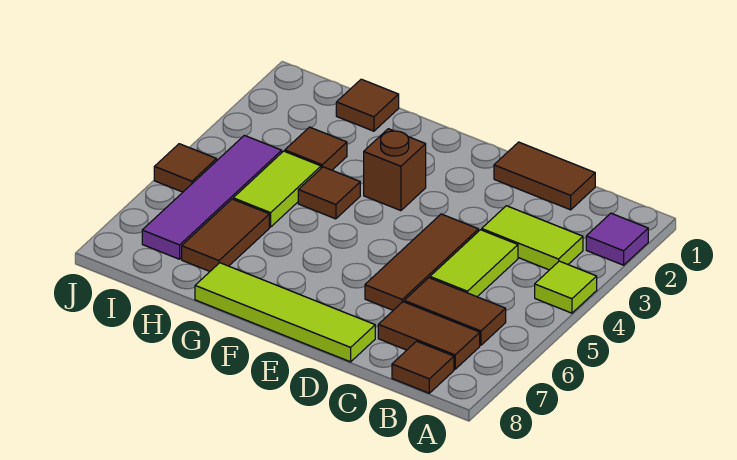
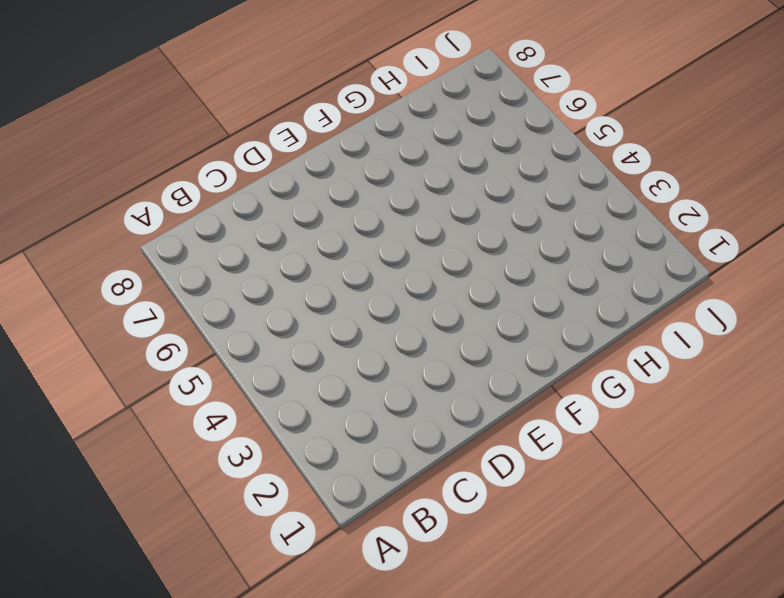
none -> purple tile A2 level 1
none -> lime tile A4 level 1
none -> lime tile B3:C3 level 1

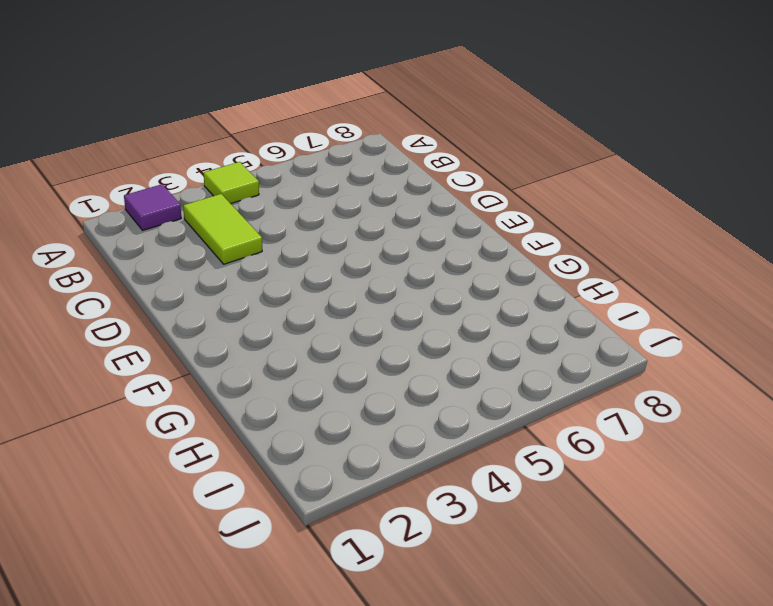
none -> brown tile B6:C6 level 1
none -> brown tile B7:C7 level 1
none -> brown tile B8 level 1

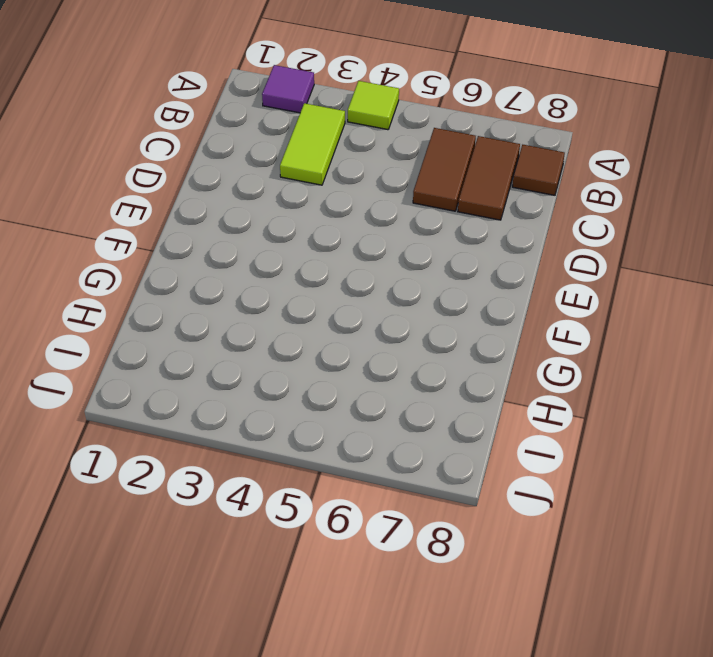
none -> brown tile C1:D1 level 1
none -> lime tile C4:C5 level 1
none -> brown tile D4:D6 level 1

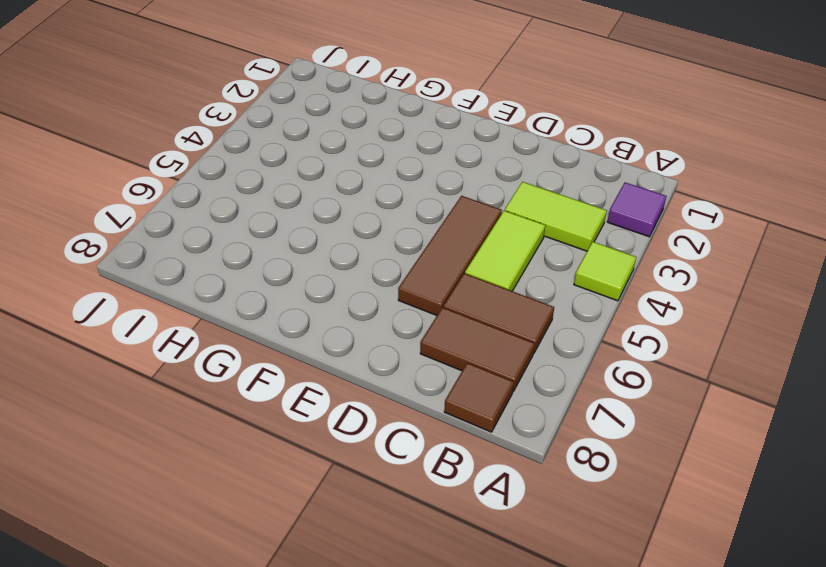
none -> brown tile C1:D1 level 1
none -> lime tile D8:G8 level 1
none -> brown brick F3 level 1

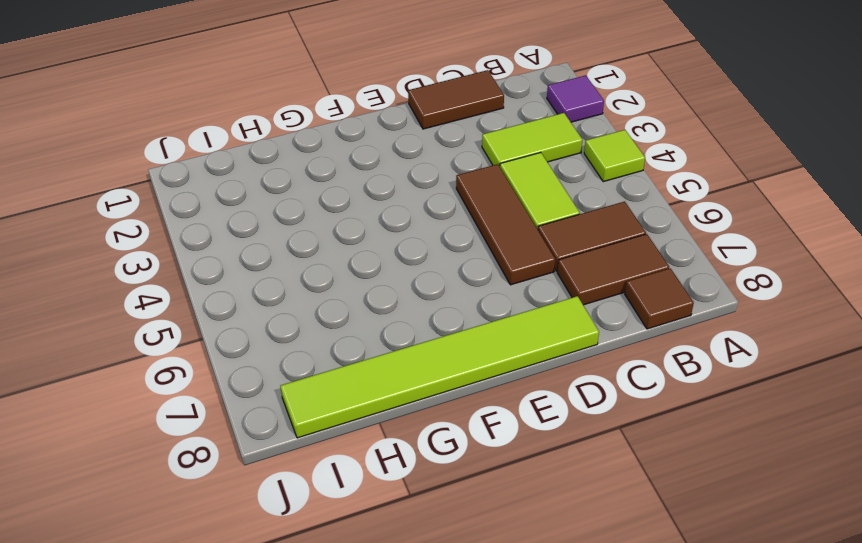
lime tile D8:I8 level 1 -> lime tile D8:G8 level 1
none -> brown brick F3 level 1
none -> brown tile G4 level 1
none -> brown tile H1 level 1

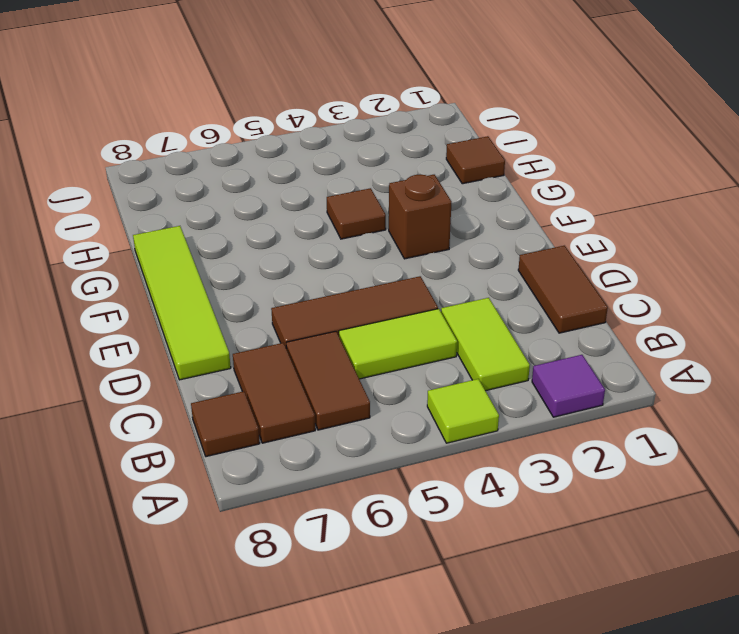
none -> brown tile H3 level 1
none -> lime tile H4:H5 level 1
none -> brown tile H6:H7 level 1

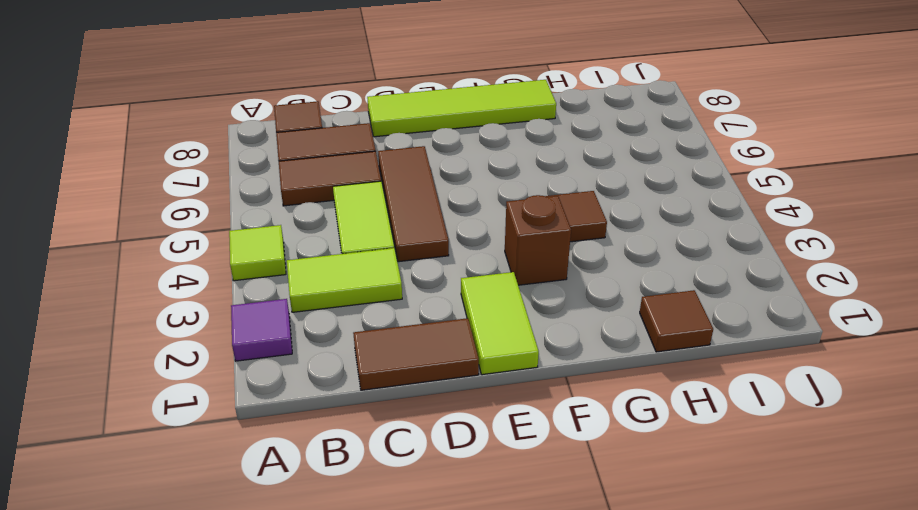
lime tile E1:E2 level 1 -> lime tile H4:H5 level 1
none -> brown tile H3 level 1
none -> brown tile H6:H7 level 1
none -> purple tile I4:I7 level 1

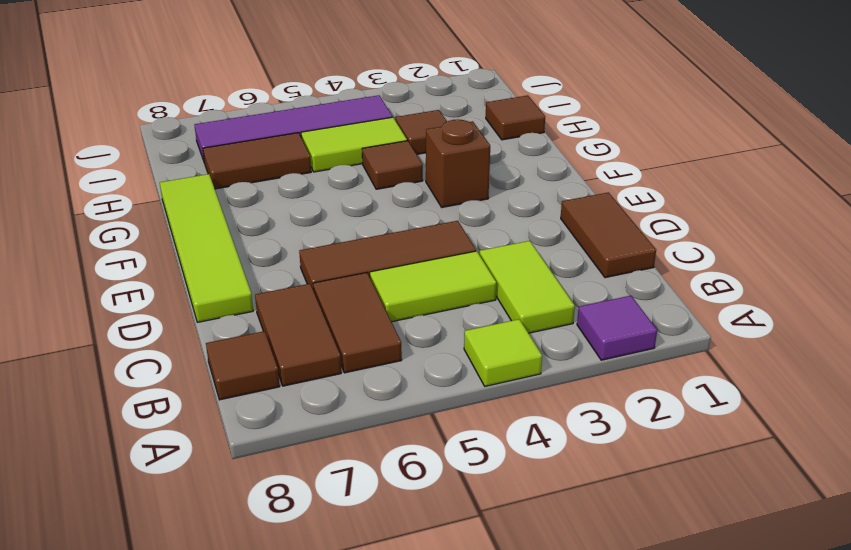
none -> brown tile J5 level 1

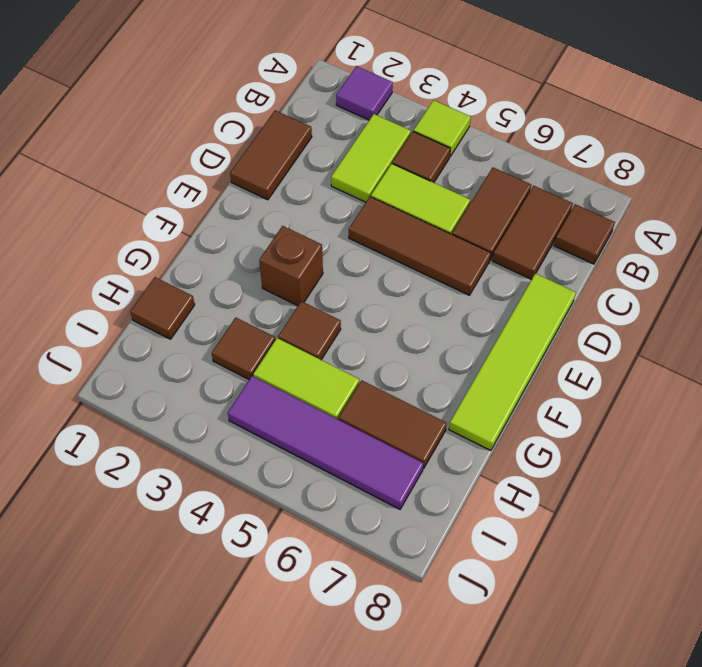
brown tile B4 level 1 -> brown tile J5 level 1

